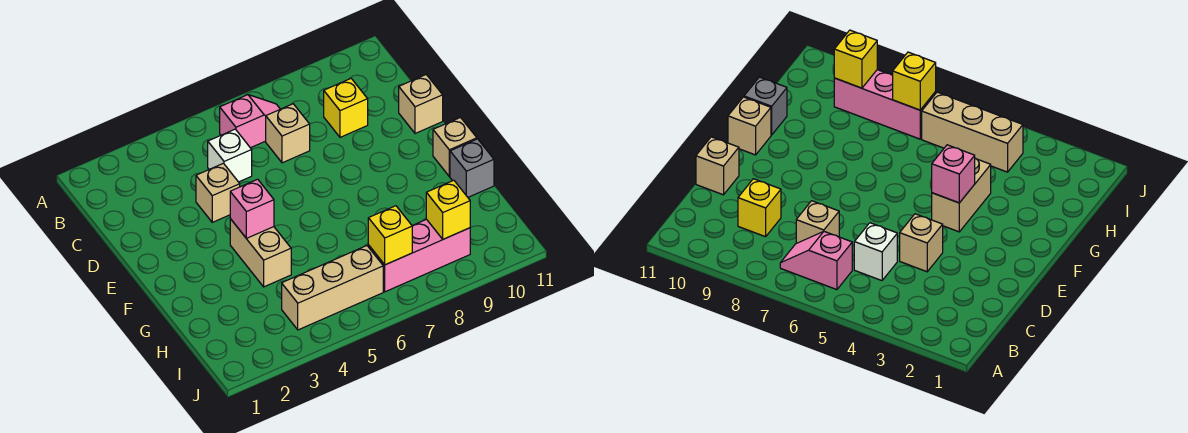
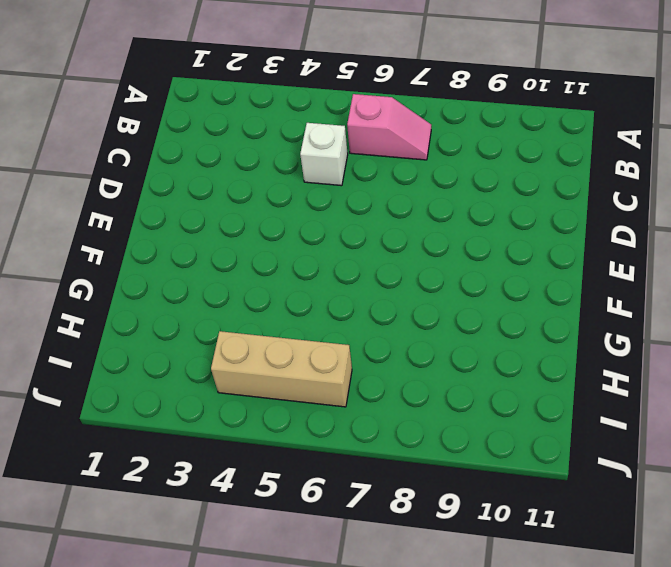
none -> tan brick C7 level 1
none -> yellow brick C9 level 1
none -> tan brick D4 level 1

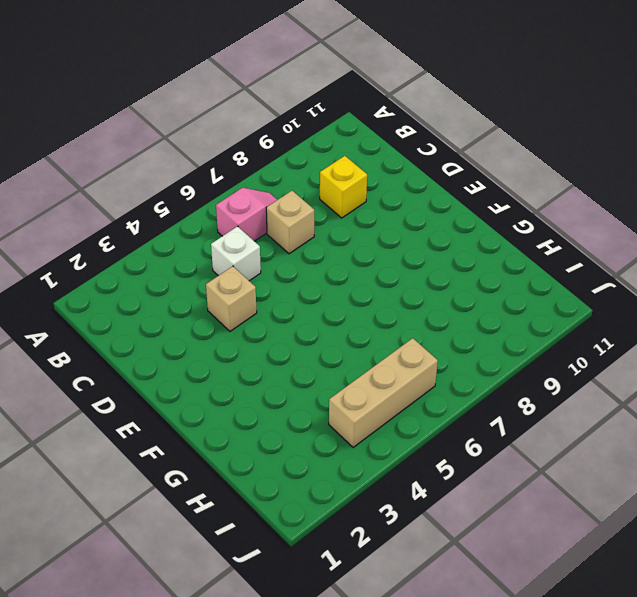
none -> tan brick D11 level 1
none -> tan brick F4:G4 level 1
none -> tan brick F11 level 1

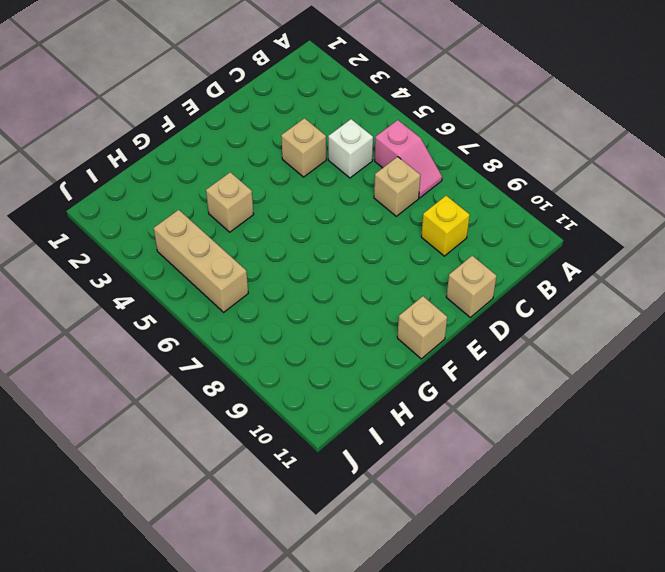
tan brick G4 level 1 -> tan brick F4:G4 level 1
none -> grey brick G11 level 1
none -> pink brick I7:I9 level 1
none -> pink brick F4 level 2

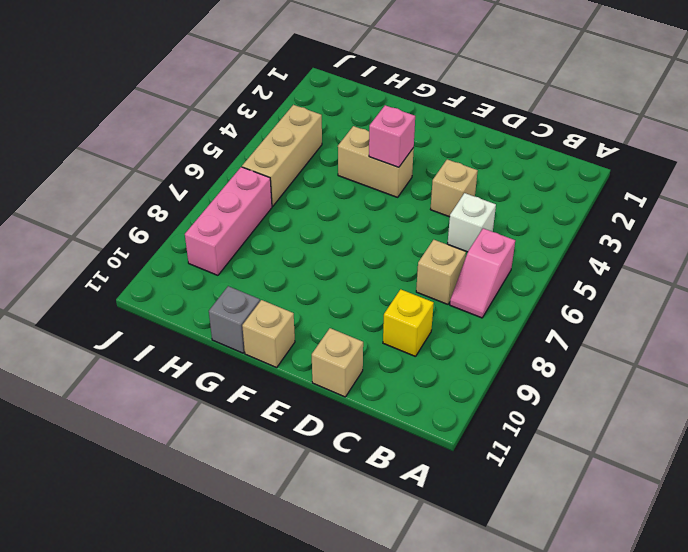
none -> yellow brick I7 level 2
none -> yellow brick I9 level 2

